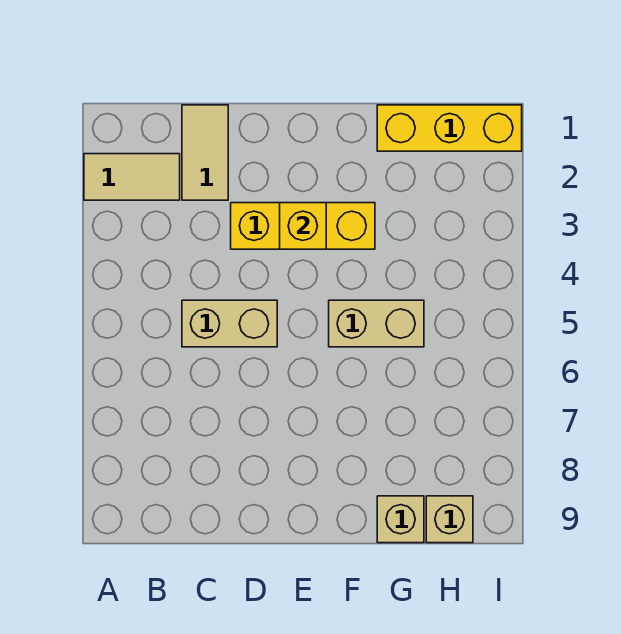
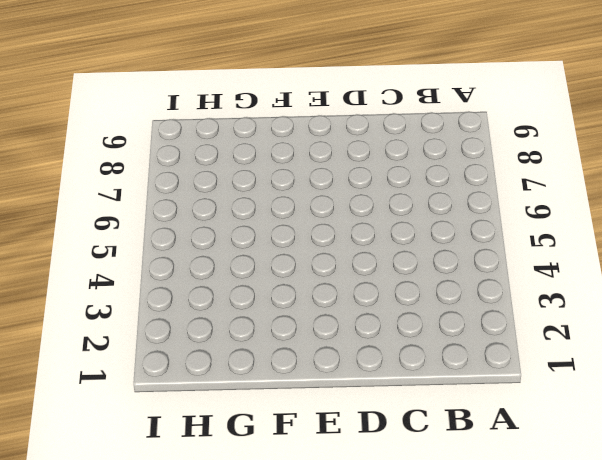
none -> tan tile A2:B2 level 1
none -> tan tile C1:C2 level 1

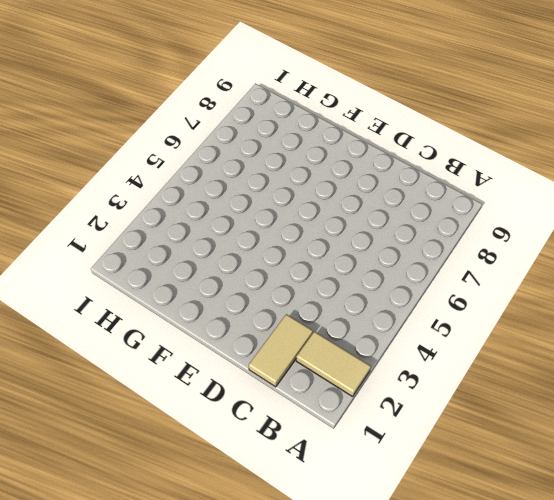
none -> tan brick C5:D5 level 1
none -> yellow brick D3:F3 level 1

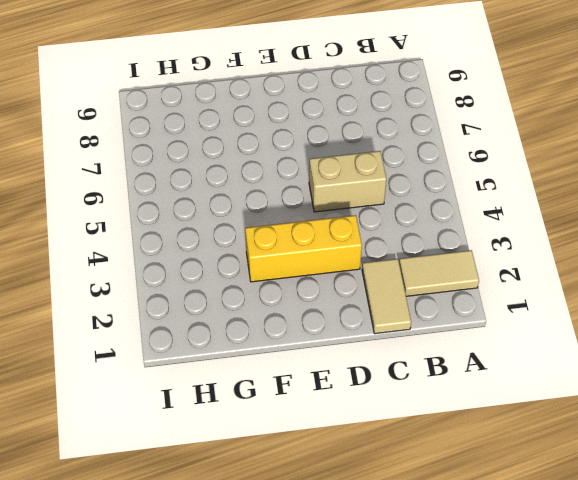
none -> tan brick F5:G5 level 1
none -> yellow brick G1:I1 level 1

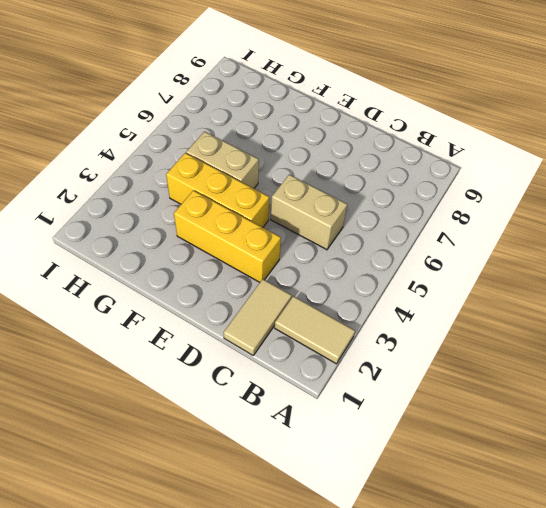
yellow brick E4:G4 level 1 -> yellow brick G1:I1 level 1
none -> tan brick G9 level 1
none -> tan brick H9 level 1

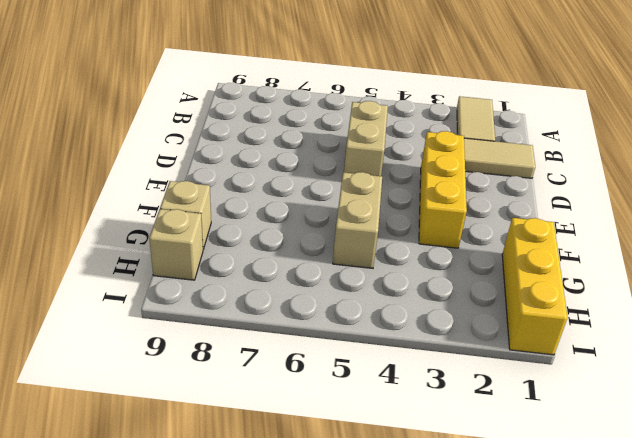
none -> yellow brick E3 level 2

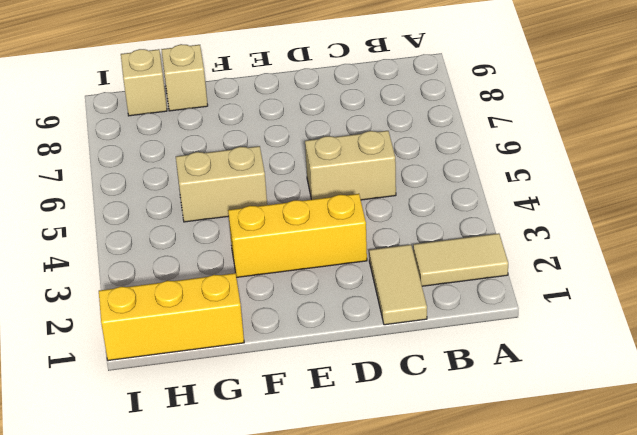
none -> yellow brick E3 level 2

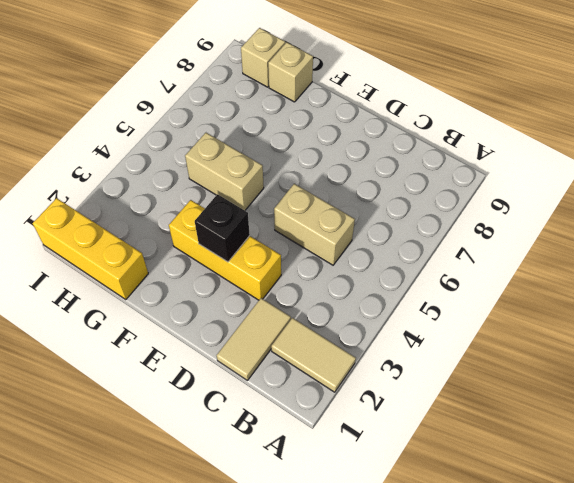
black brick E3 level 2 -> yellow brick E3 level 2

